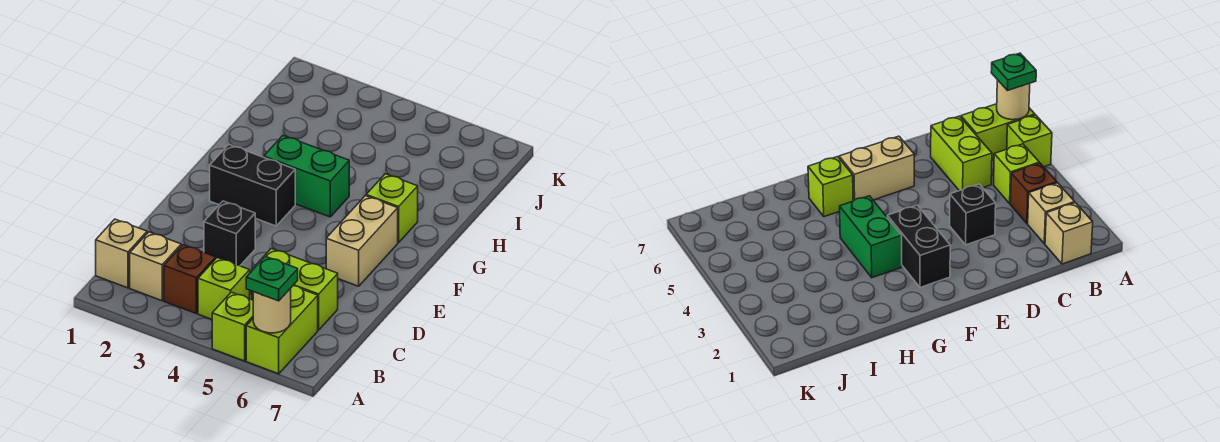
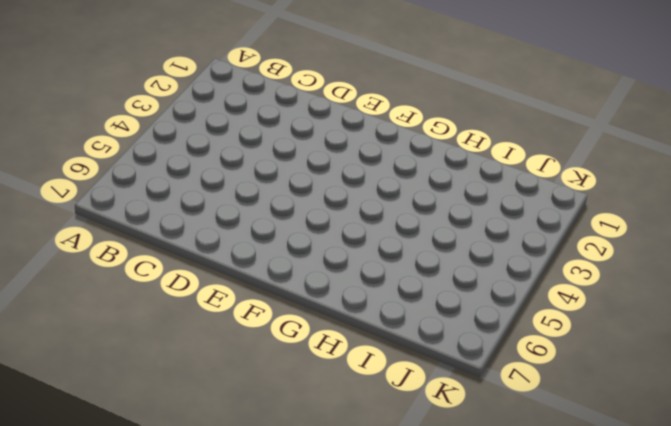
none -> lime brick A5 level 1
none -> lime brick A6:B6 level 1
none -> tan brick B1 level 1

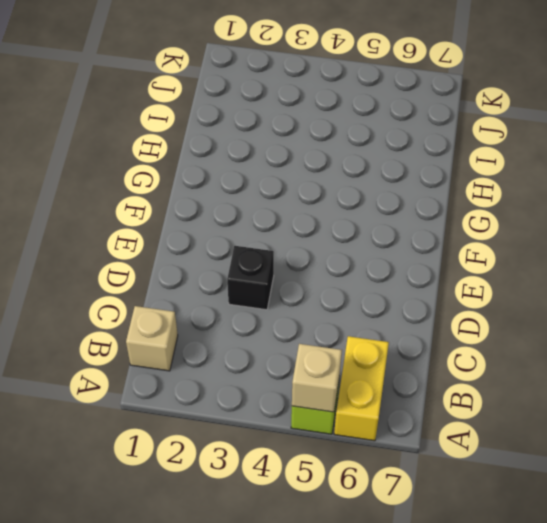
tan brick A5 level 2 -> tan brick B2 level 1
yellow brick A6:B6 level 1 -> lime brick A6:B6 level 1
none -> brown brick B3 level 1
none -> lime brick B4 level 1
none -> lime brick C5:C6 level 1

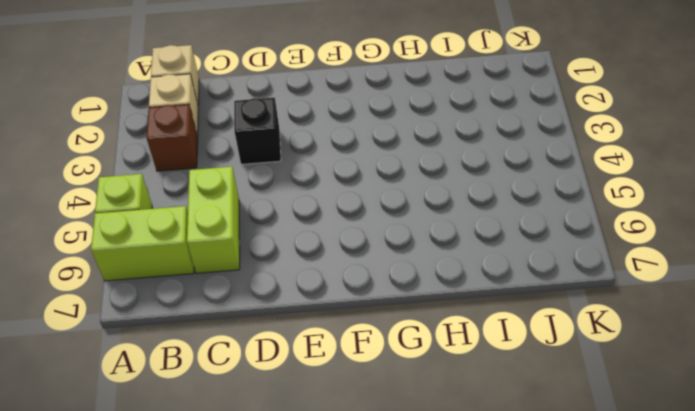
none -> lime brick B4 level 1
none -> tan brick E6:F6 level 1
none -> black brick F2:F3 level 1

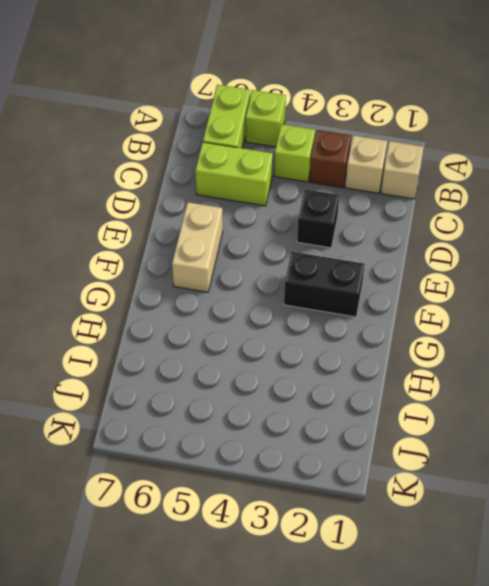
none -> green brick G3:G4 level 1
none -> lime brick G6 level 1
none -> tan round brick A6 level 2

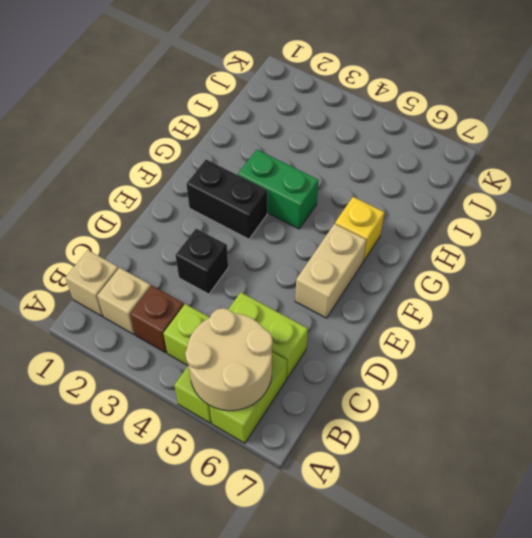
tan round brick A5:B6 level 2 -> tan round brick A6 level 2
yellow brick G6 level 1 -> lime brick G6 level 1
none -> green plate A6 level 3

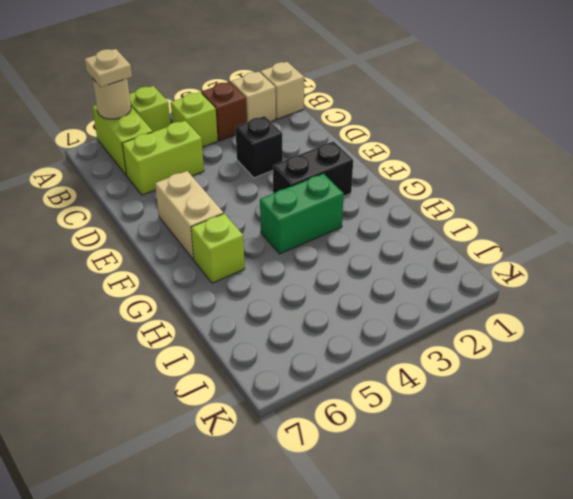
tan plate A6 level 3 -> green plate A6 level 3

